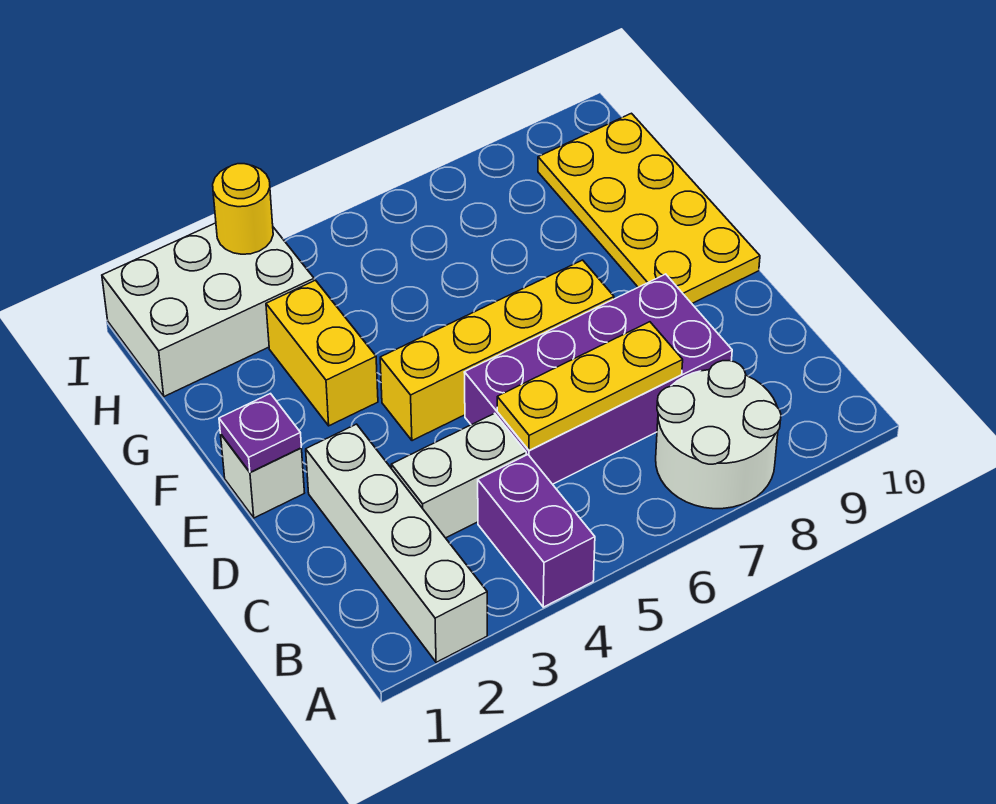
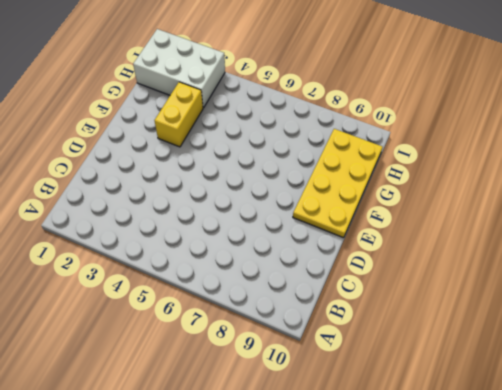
none -> white brick A2:D2 level 1
none -> purple brick A4:B4 level 1
none -> white round brick A7:B8 level 1

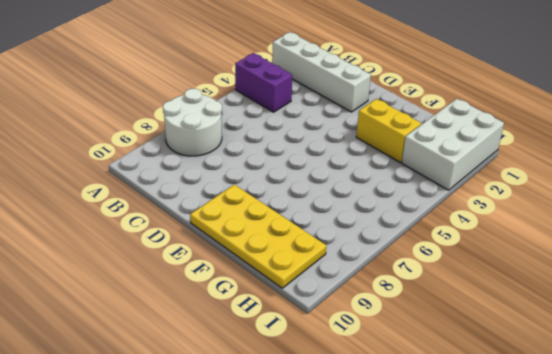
none -> white brick C3:C4 level 1
none -> purple brick C5:D8 level 1
none -> white brick E1 level 1

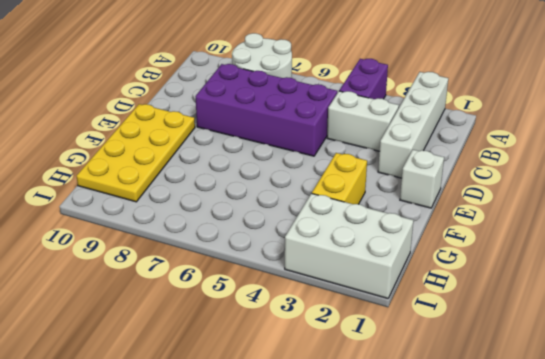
none -> yellow brick E4:E7 level 1
none -> yellow plate C5:C7 level 2
none -> purple plate E1 level 2

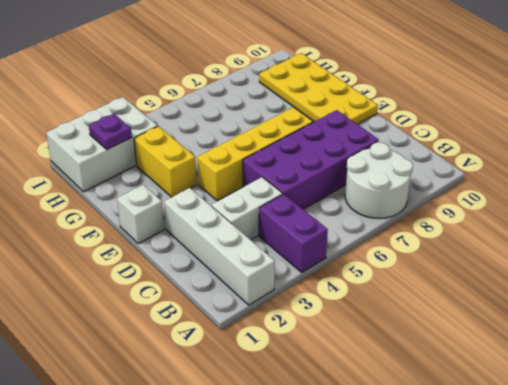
purple plate H2 level 2 -> purple plate E1 level 2
none -> yellow plate C5:C7 level 2
none -> yellow round brick I3 level 2

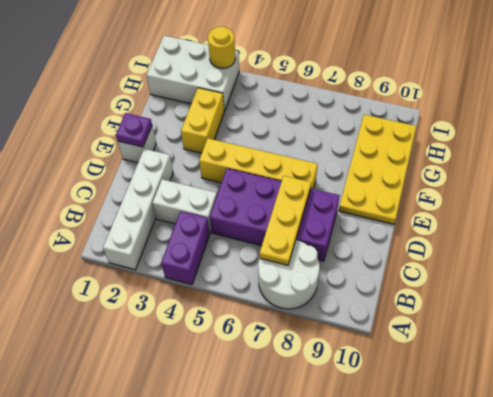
yellow plate B7:D7 level 2 -> yellow plate C5:C7 level 2

